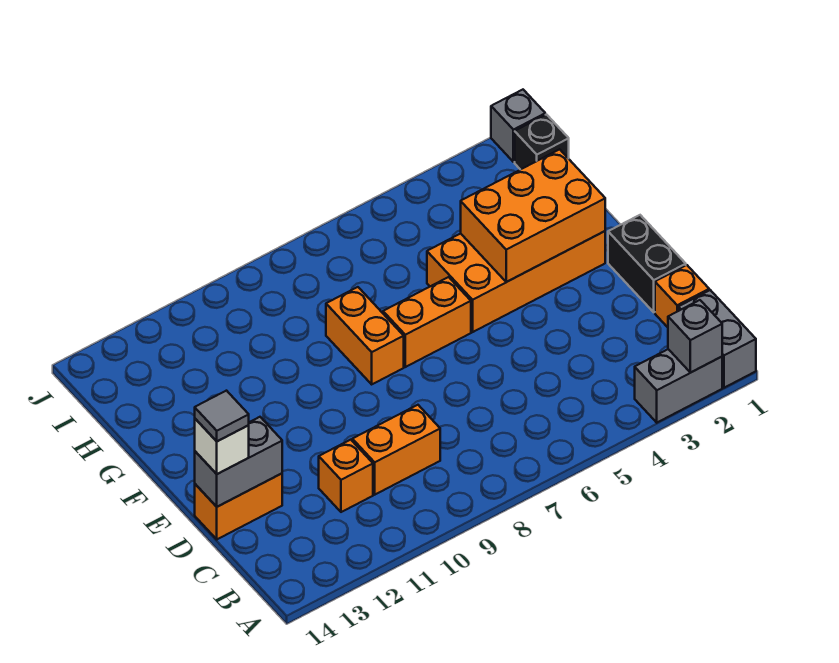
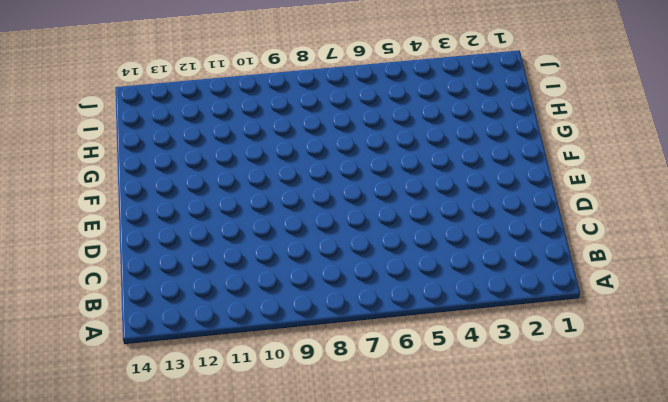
none -> grey brick A1:B1 level 1
none -> grey brick A2:A3 level 1
none -> orange brick C1 level 1

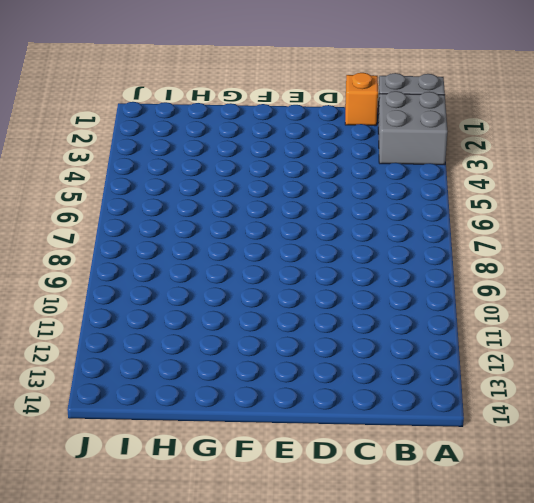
grey brick A2:B3 level 1 -> grey brick A2:A3 level 1
none -> orange brick C9:C10 level 1
none -> orange brick C11 level 1
none -> black brick D1:E1 level 1

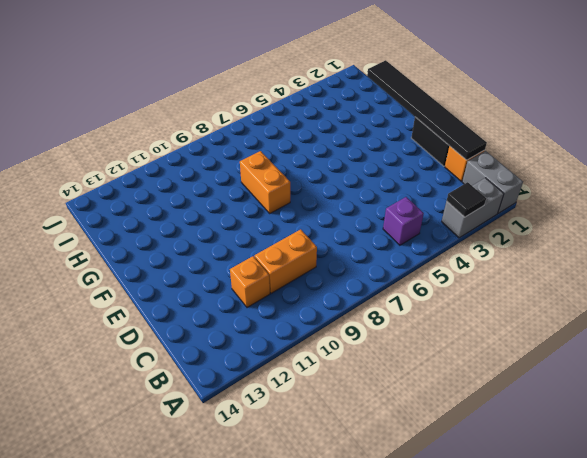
black tile A3 level 2 -> none
purple brick B5 level 1 -> none
black tile C1:H1 level 2 -> none
none -> orange brick D13:D14 level 1
none -> orange brick F2:G5 level 1
none -> orange brick F6:F7 level 1

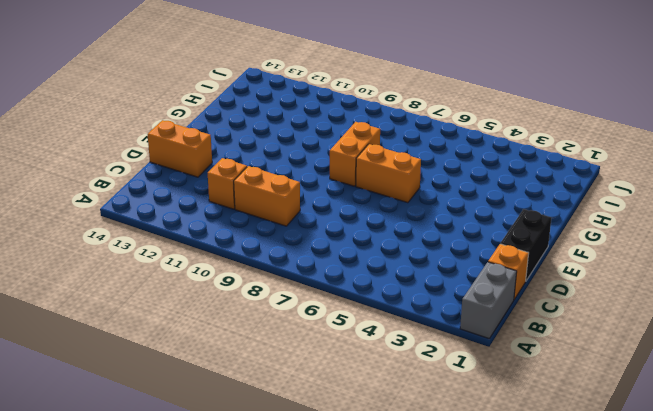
none -> grey brick A2:A3 level 1
none -> orange brick F2:G5 level 1
none -> black brick I1 level 1

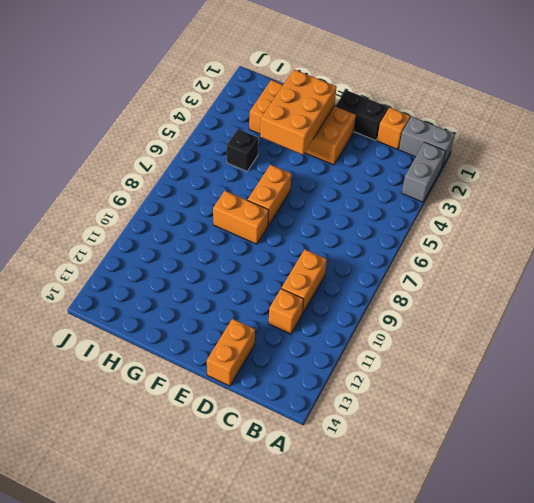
orange brick E2:H3 level 1 -> orange brick F2:G5 level 1
black brick H5 level 1 -> black brick I1 level 1
none -> grey brick J1 level 1
none -> grey brick A2 level 2
none -> grey brick D13:D14 level 2

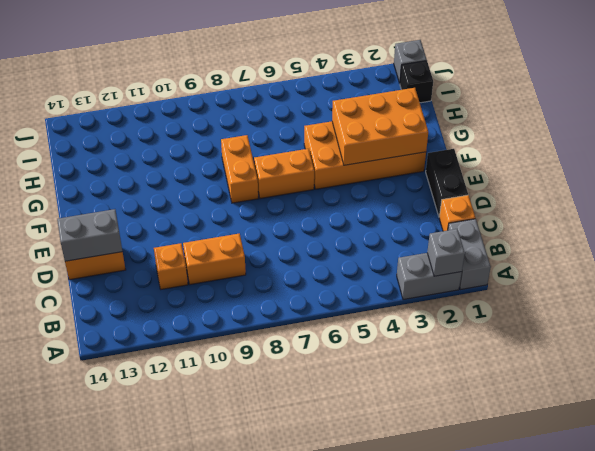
none -> white brick D14 level 3
none -> grey tile D14 level 4

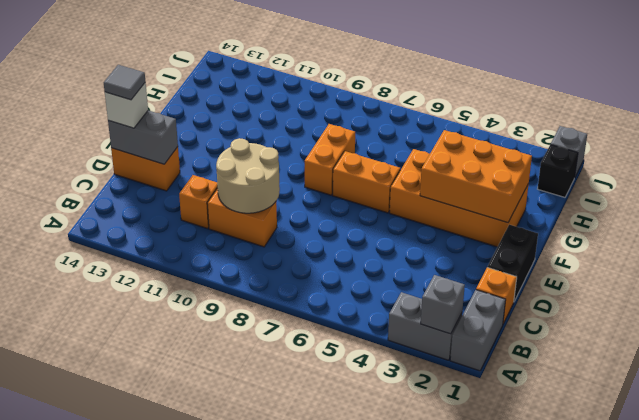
tan round brick C9:D10 level 2 -> none

